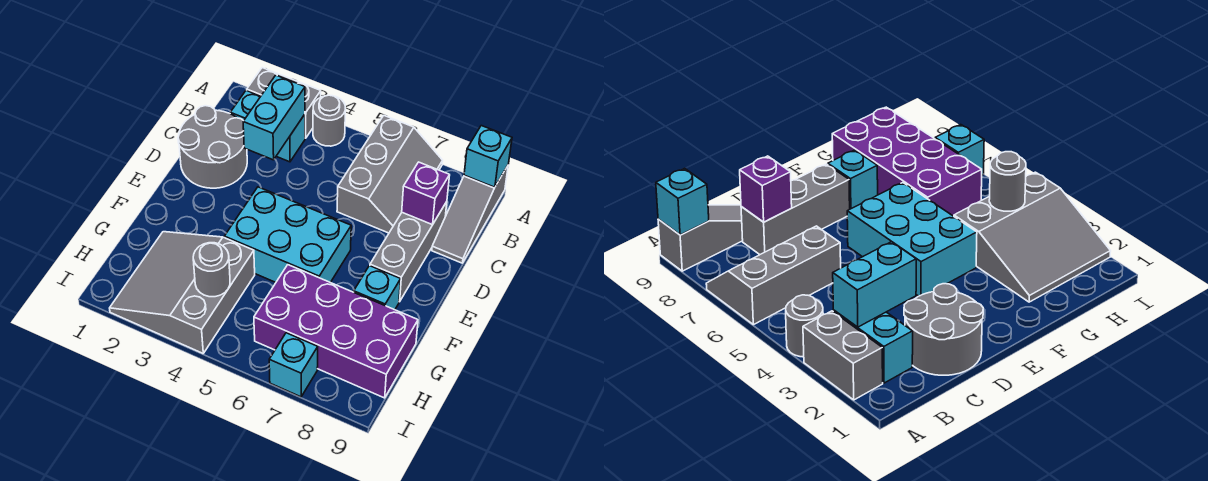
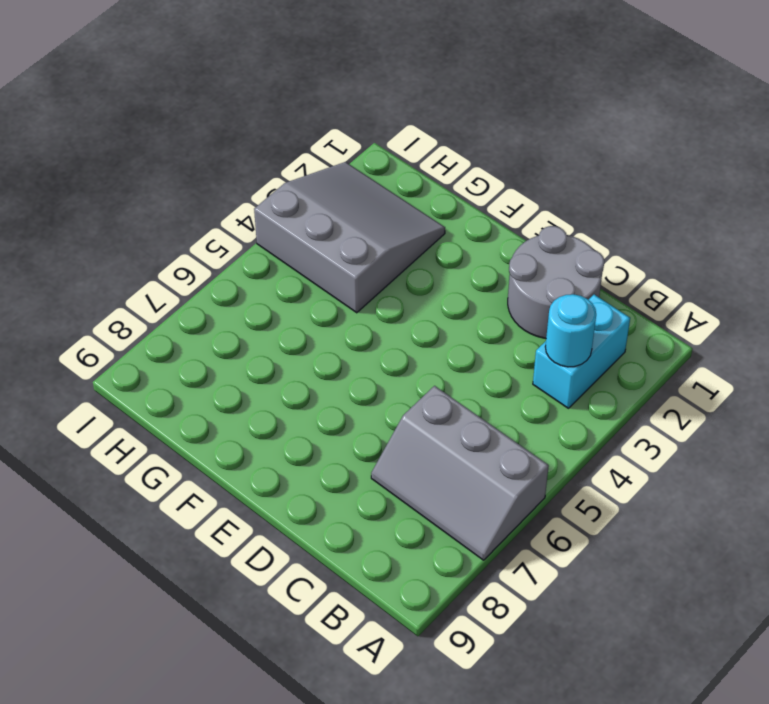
cyan round brick B3 level 2 -> cyan brick B3:C3 level 2
none -> grey brick A2:A3 level 1
none -> grey round brick A4 level 1
none -> grey slope A9:C9 level 1 top A

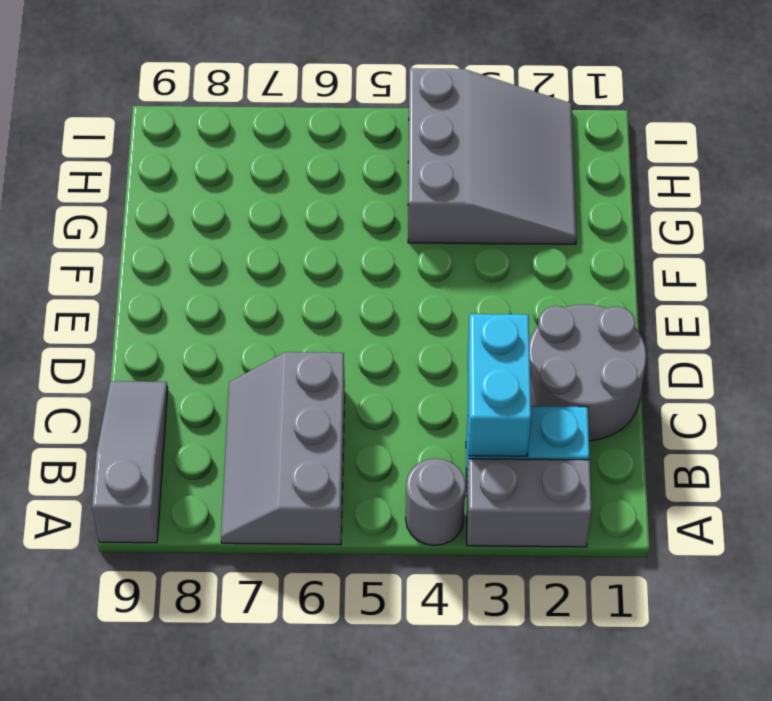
none -> grey brick C8:E8 level 1
none -> cyan brick E4:F6 level 1
none -> cyan brick F8 level 1

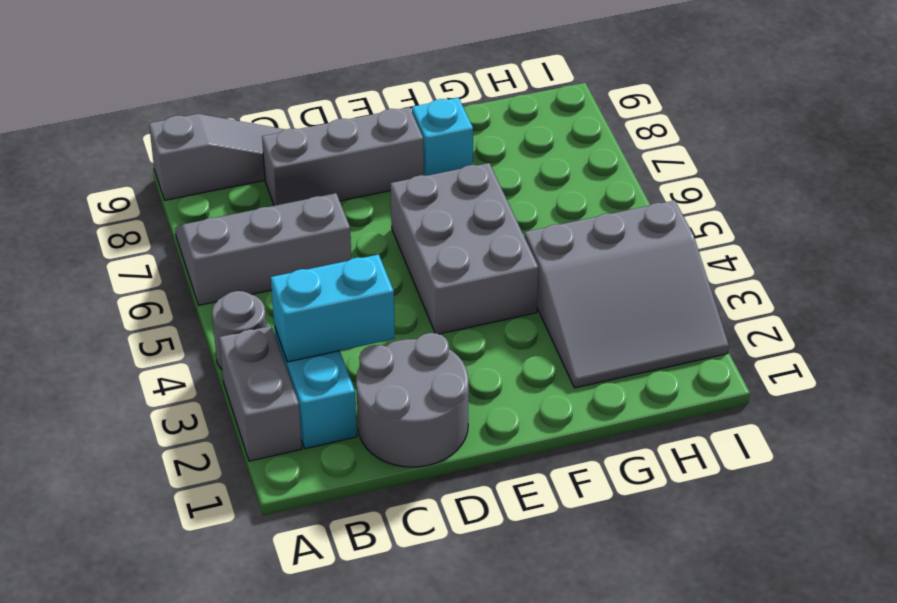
grey brick E4:F6 level 1 -> cyan brick E4:F6 level 1
none -> purple brick G6:H9 level 1
none -> cyan brick I7 level 1
none -> cyan brick A9 level 2

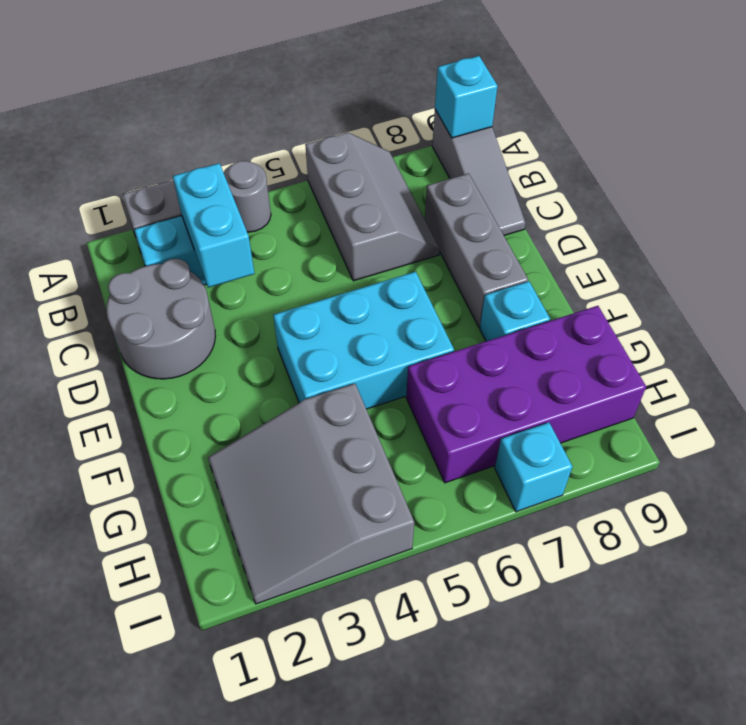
none -> purple brick C8 level 2
none -> grey round brick H4 level 2

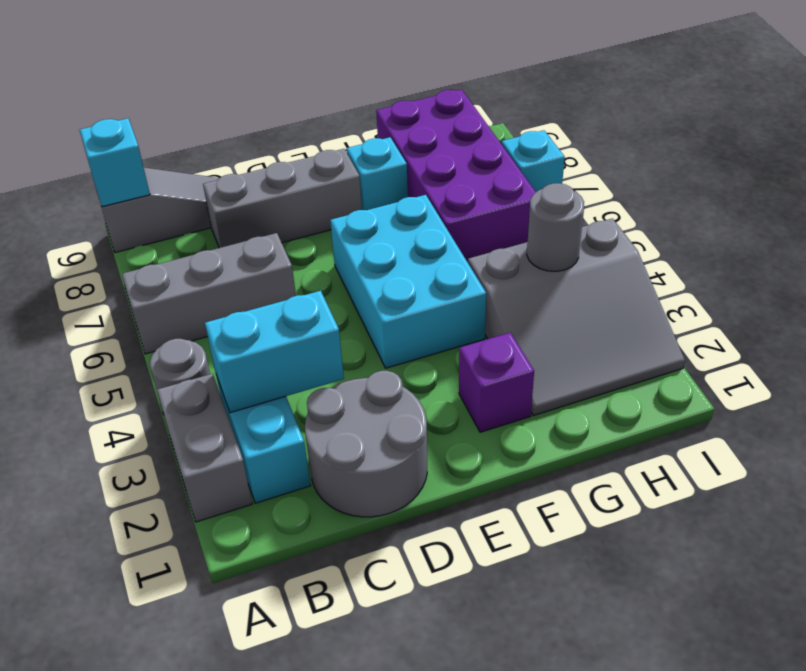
purple brick F2 level 1 -> purple brick C8 level 2

